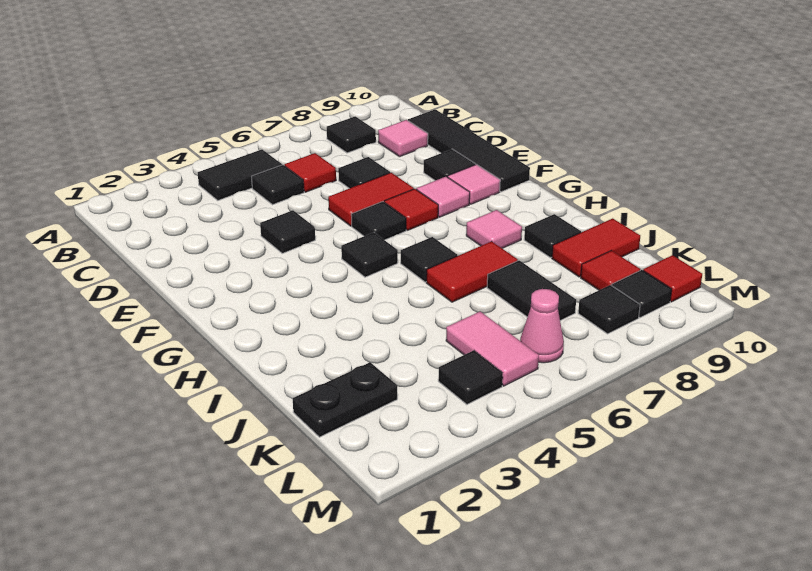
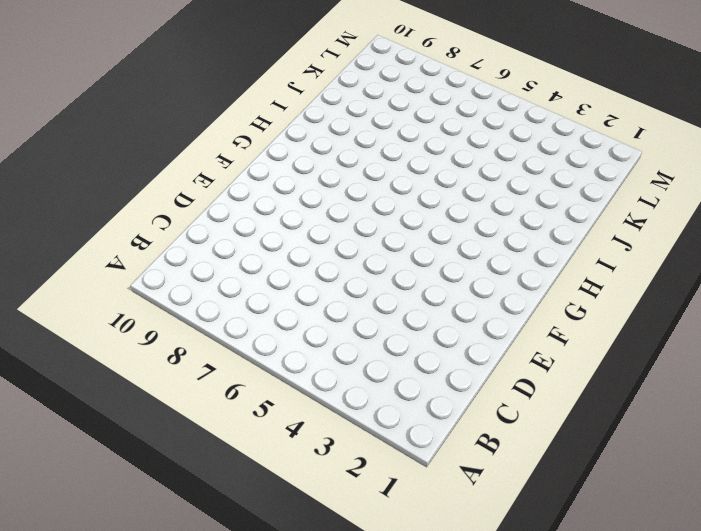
none -> black tile B4:B5 level 1
none -> black tile B8 level 1
none -> black tile C5 level 1

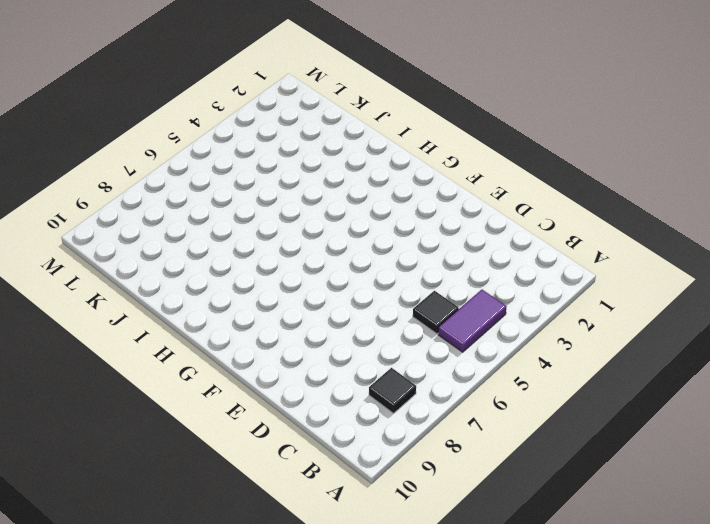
purple tile B4:B5 level 1 -> black tile B4:B5 level 1
none -> red tile C6 level 1
none -> pink tile C9 level 1
none -> black tile C10:F10 level 1

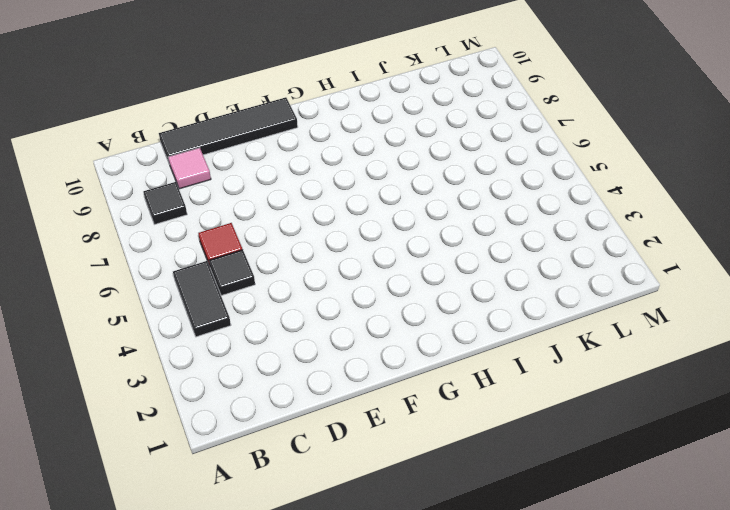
none -> black tile D7 level 1
none -> black tile E4 level 1
none -> red tile E6:E7 level 1

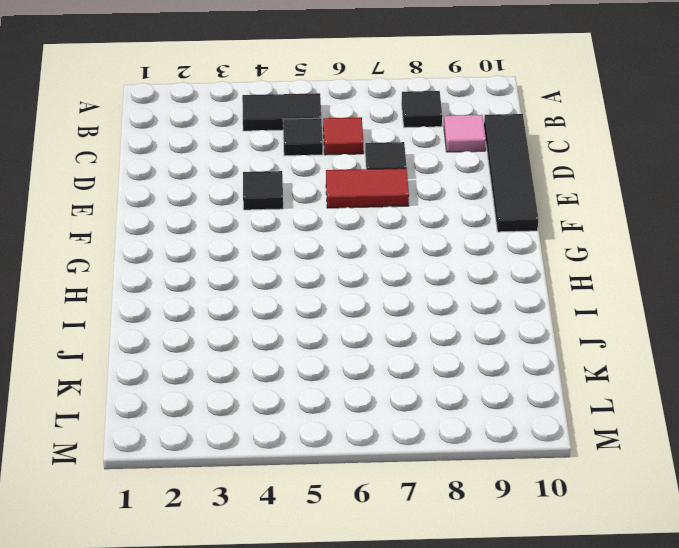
none -> black tile E9 level 1
none -> black tile F6 level 1
none -> red tile F7 level 1

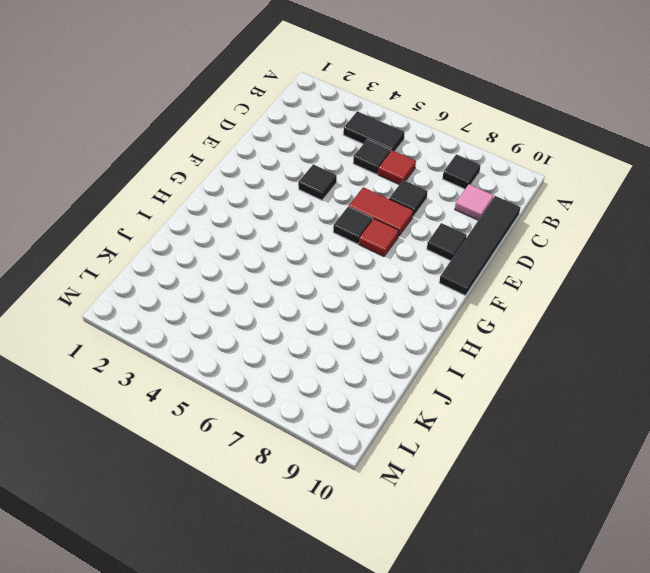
none -> pink tile F8 level 1
none -> pink tile F9 level 1
none -> black tile G5 level 1

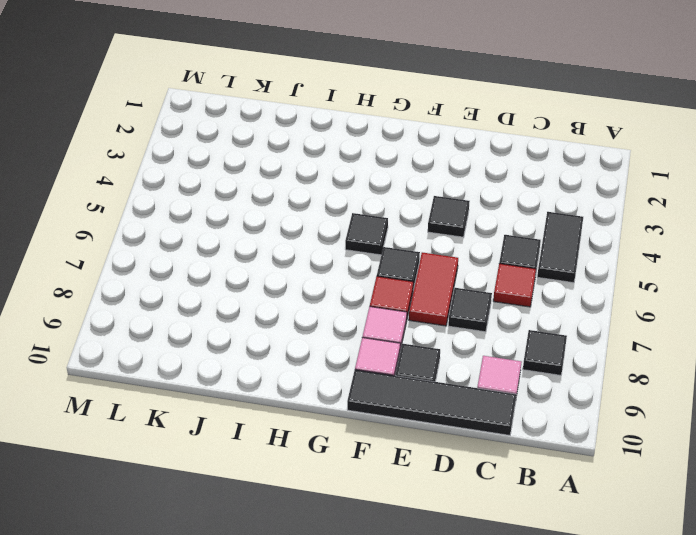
none -> black tile H6 level 1
none -> pink tile H8 level 1
none -> red tile I6:I7 level 1

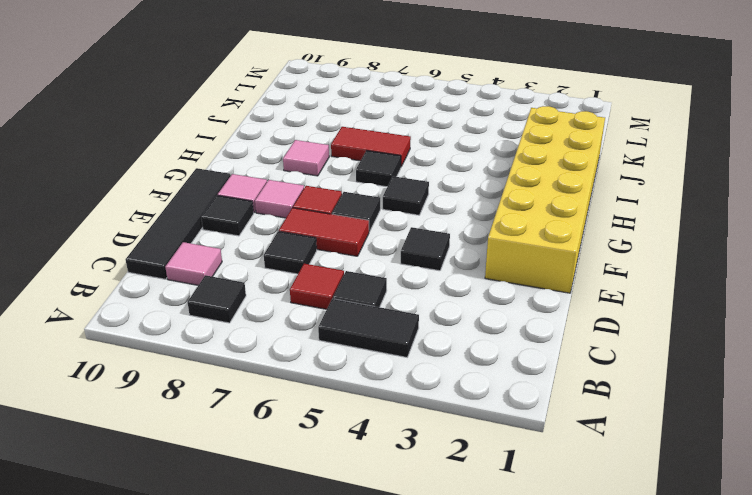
yellow brick E1:J2 level 1 -> none
none -> black tile I9 level 1
none -> black tile J7:K7 level 1
none -> red tile J9:J10 level 1

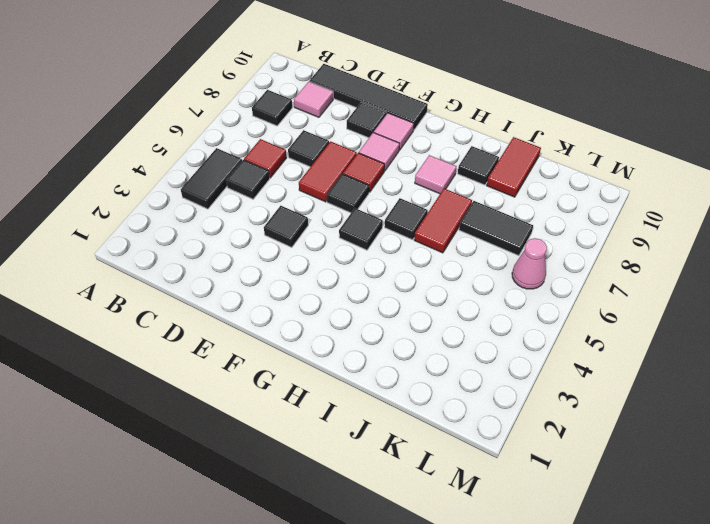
none -> black plate K1:K2 level 1
none -> pink tile K5:L5 level 1
none -> red tile K9 level 1

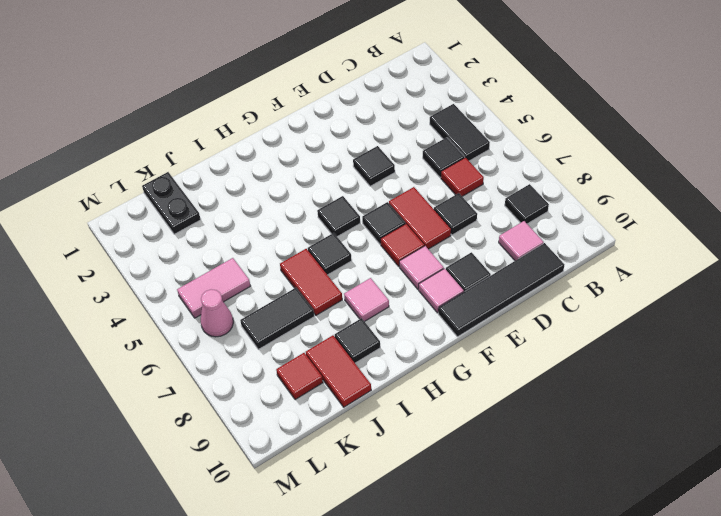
none -> black tile L4 level 1
none -> black tile L8 level 1
none -> black tile L9 level 1

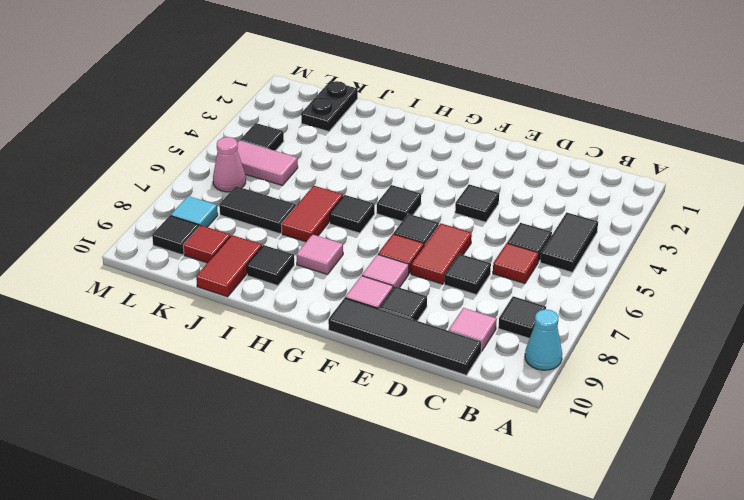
cyan cone A9 level 1 -> none
cyan tile L8 level 1 -> black tile L8 level 1
none -> red tile L10 level 1

